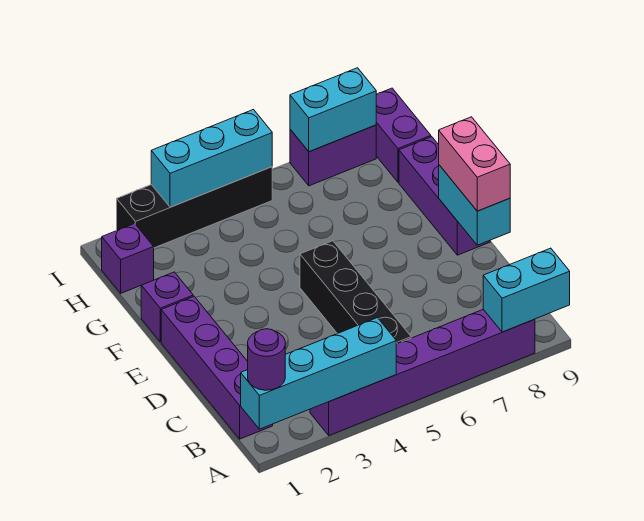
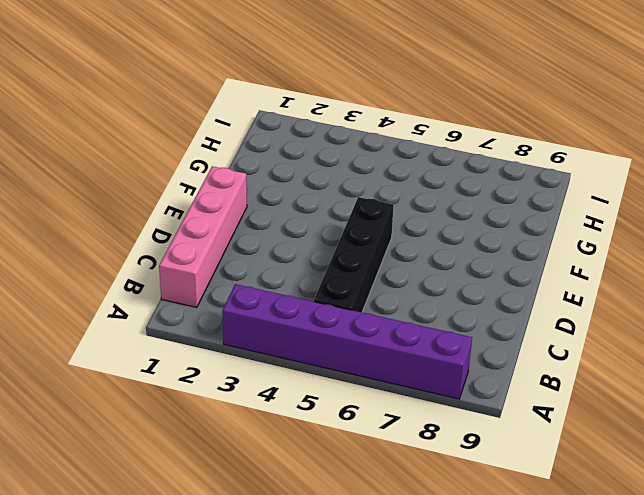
pink brick B1:E1 level 1 -> purple brick B1:E1 level 1
none -> purple brick E9:G9 level 1
none -> purple brick F1 level 1
none -> purple brick H1 level 1

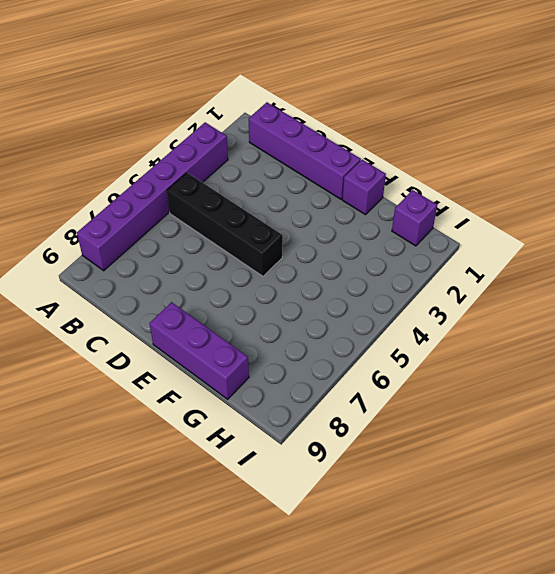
none -> purple brick H9:I9 level 1
none -> black brick I2:I5 level 1
none -> purple brick I7:I8 level 1

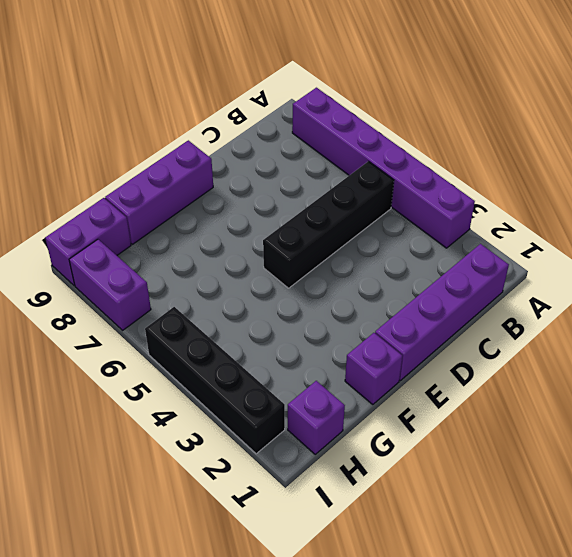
none -> cyan brick A1:A4 level 2
none -> cyan brick A8:A9 level 2
none -> cyan brick D9:E9 level 2

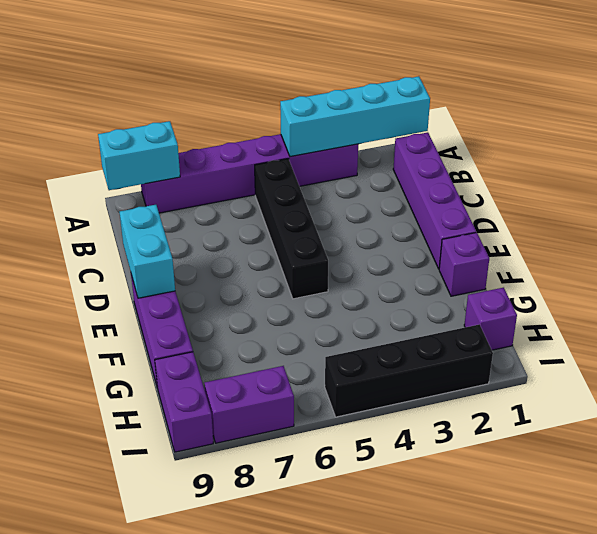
none -> cyan brick I3:I5 level 2
none -> cyan brick I7:I8 level 2
none -> purple round brick A1 level 3

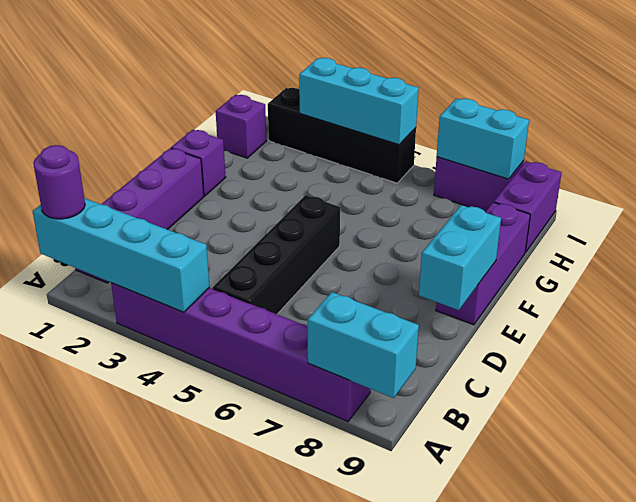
none -> pink brick D9:E9 level 3

